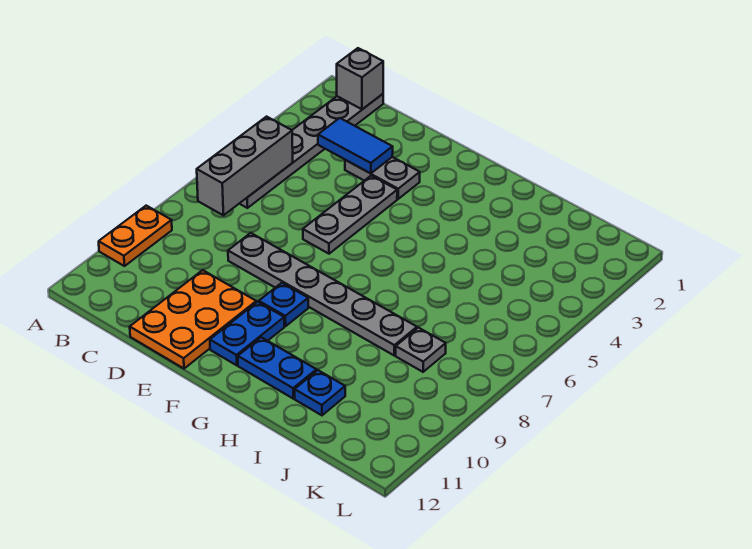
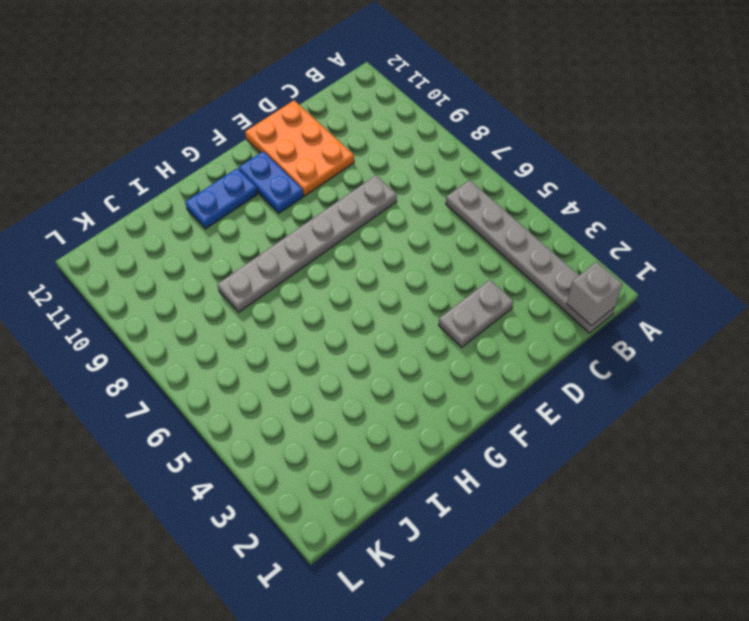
none -> orange plate A9:A10 level 1
none -> grey plate E4:E6 level 1
none -> blue plate F9 level 1

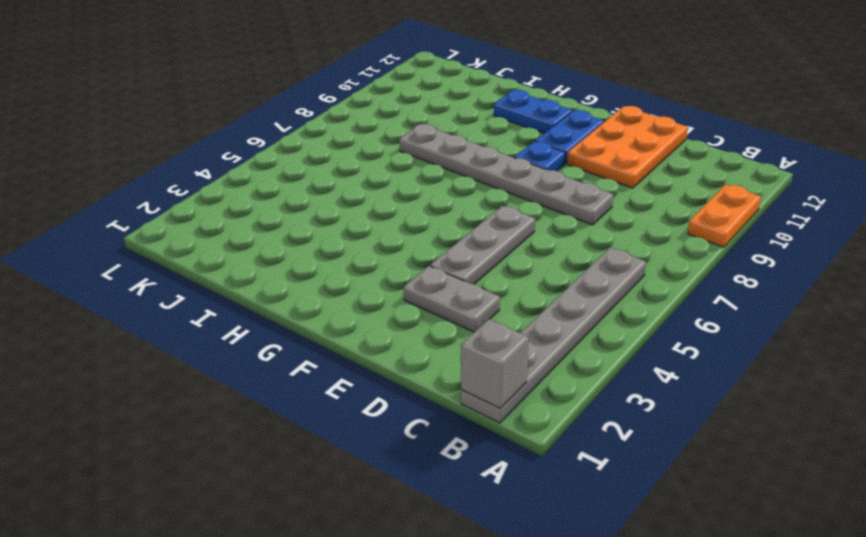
none -> blue plate I11 level 1
none -> grey plate J8 level 1
none -> grey brick B5:B7 level 2

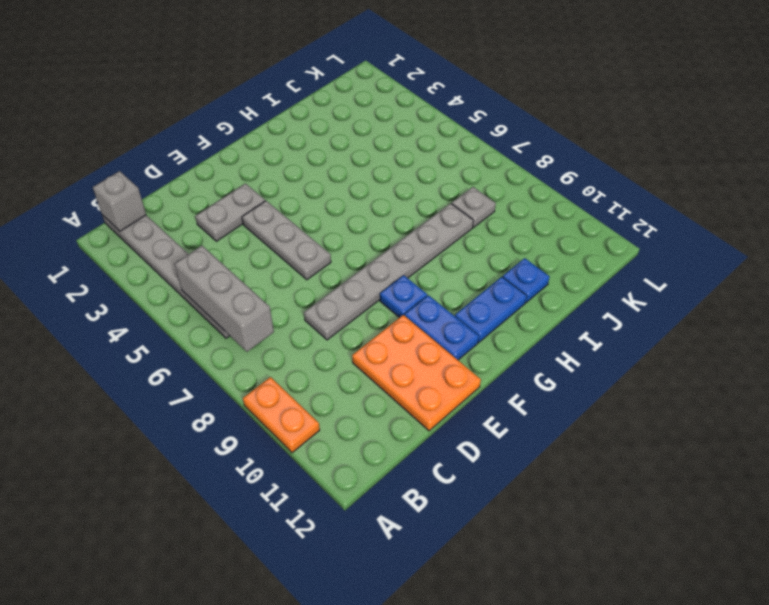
none -> blue tile C3:D3 level 2

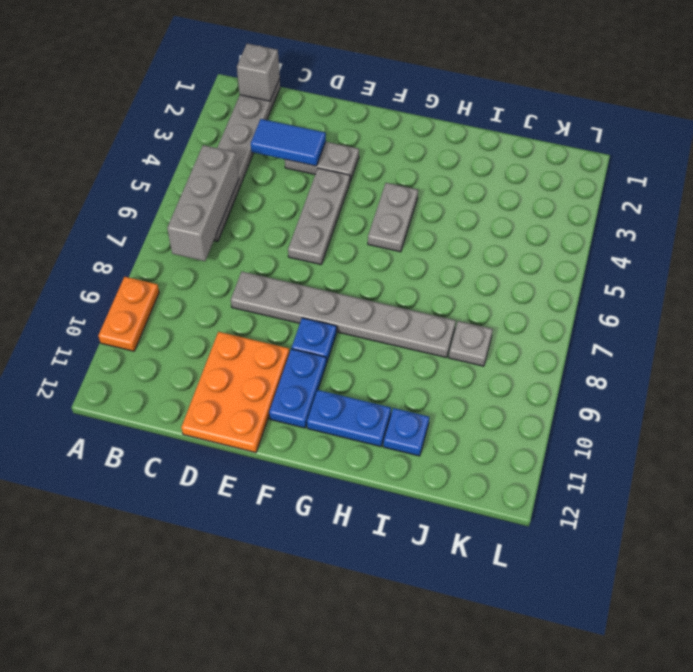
grey plate G4:G5 level 1 -> none

